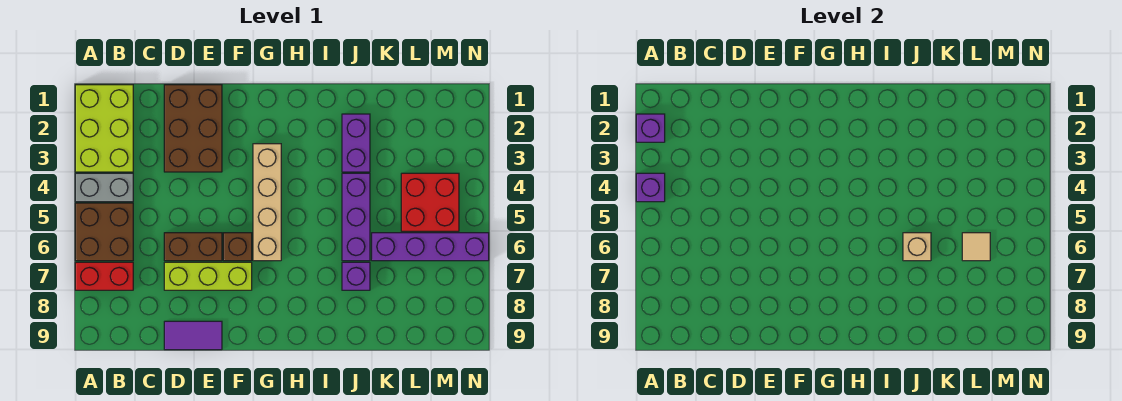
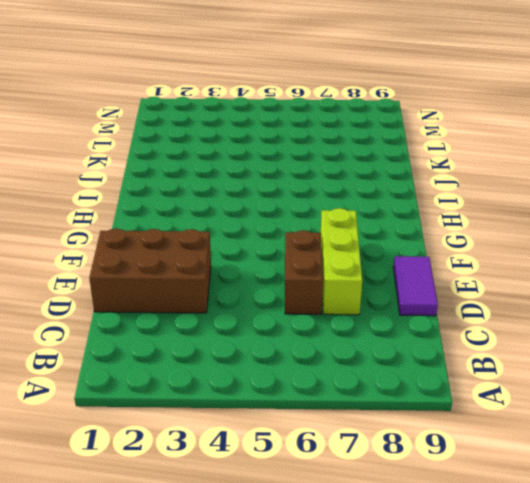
none -> lime brick A1:B3 level 1
none -> grey brick A4:B4 level 1
none -> brown brick A5:B6 level 1

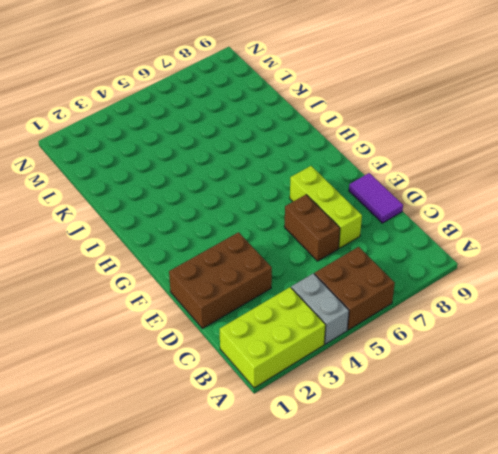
none -> red brick A7:B7 level 1
none -> brown brick F6 level 1
none -> tan brick G3:G6 level 1

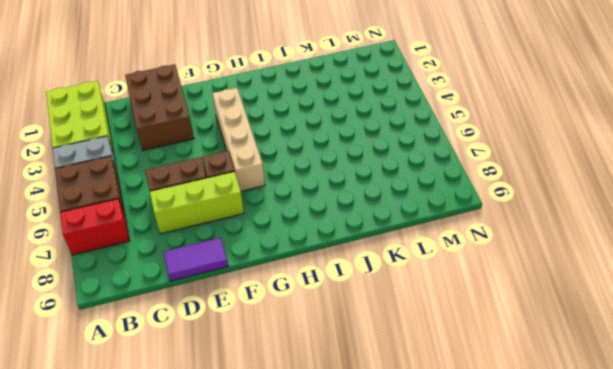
none -> purple brick J2:J3 level 1
none -> purple brick J4:J6 level 1
none -> purple brick J7 level 1

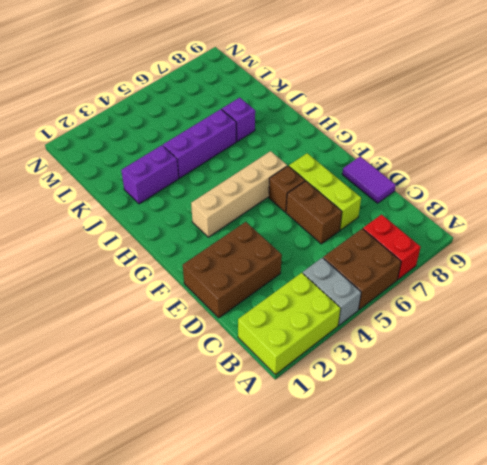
none -> purple brick K6:N6 level 1
none -> red brick L4:M5 level 1
none -> purple brick A2 level 2

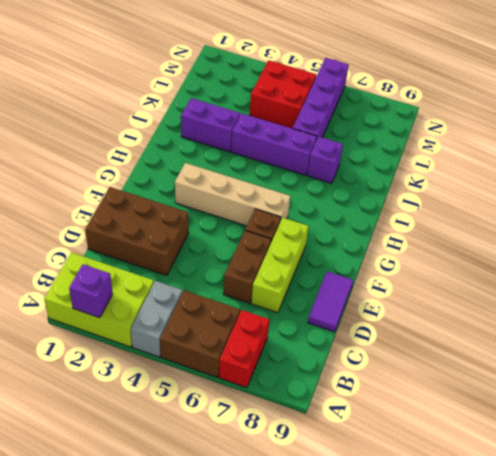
none -> purple brick A4 level 2
none -> tan brick J6 level 2
none -> tan tile L6 level 2

